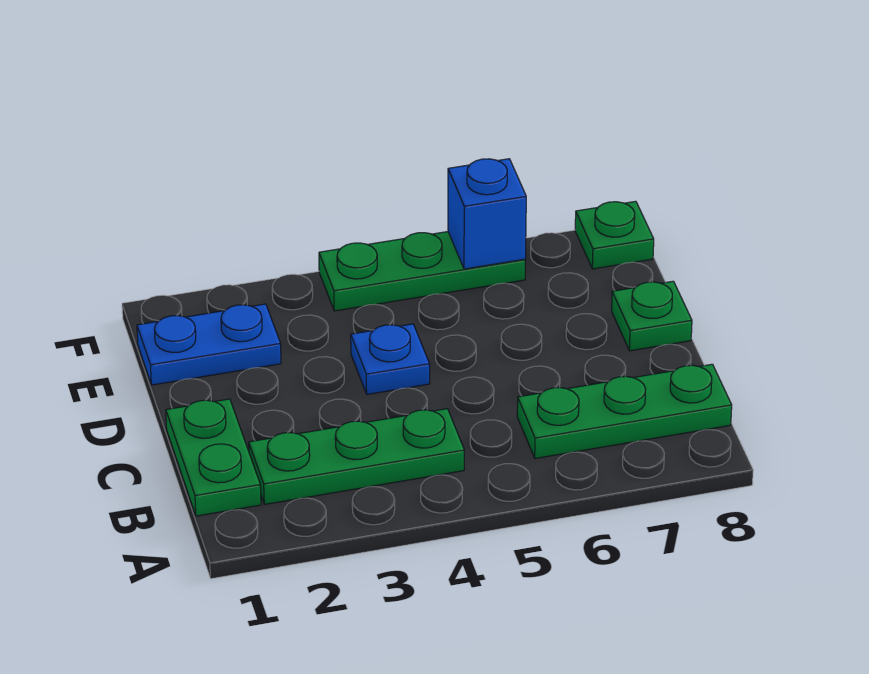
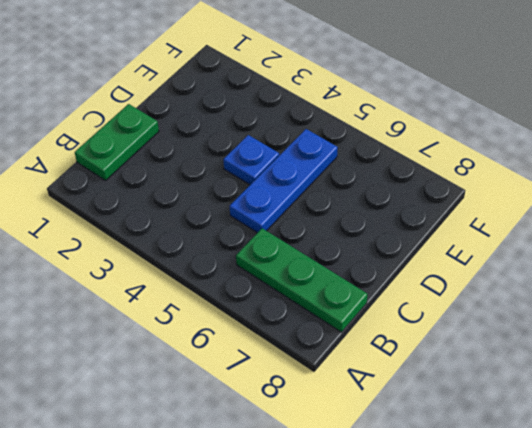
blue plate C5:E5 level 1 -> none
none -> green plate B2:B4 level 1
none -> green plate D8 level 1

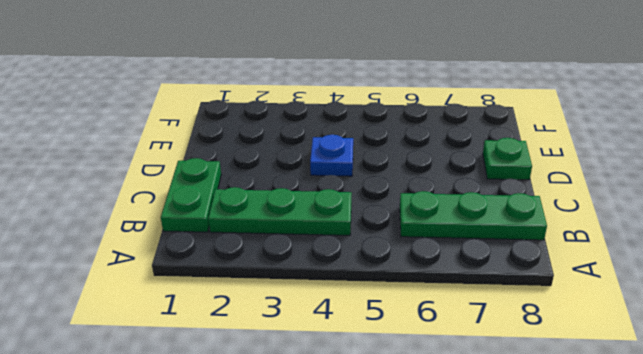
none -> blue plate E1:E2 level 1
none -> green plate F4:F6 level 1

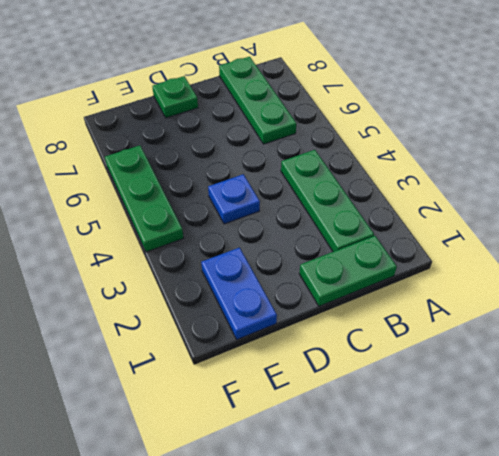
none -> green plate F8 level 1
none -> blue brick F6 level 2

